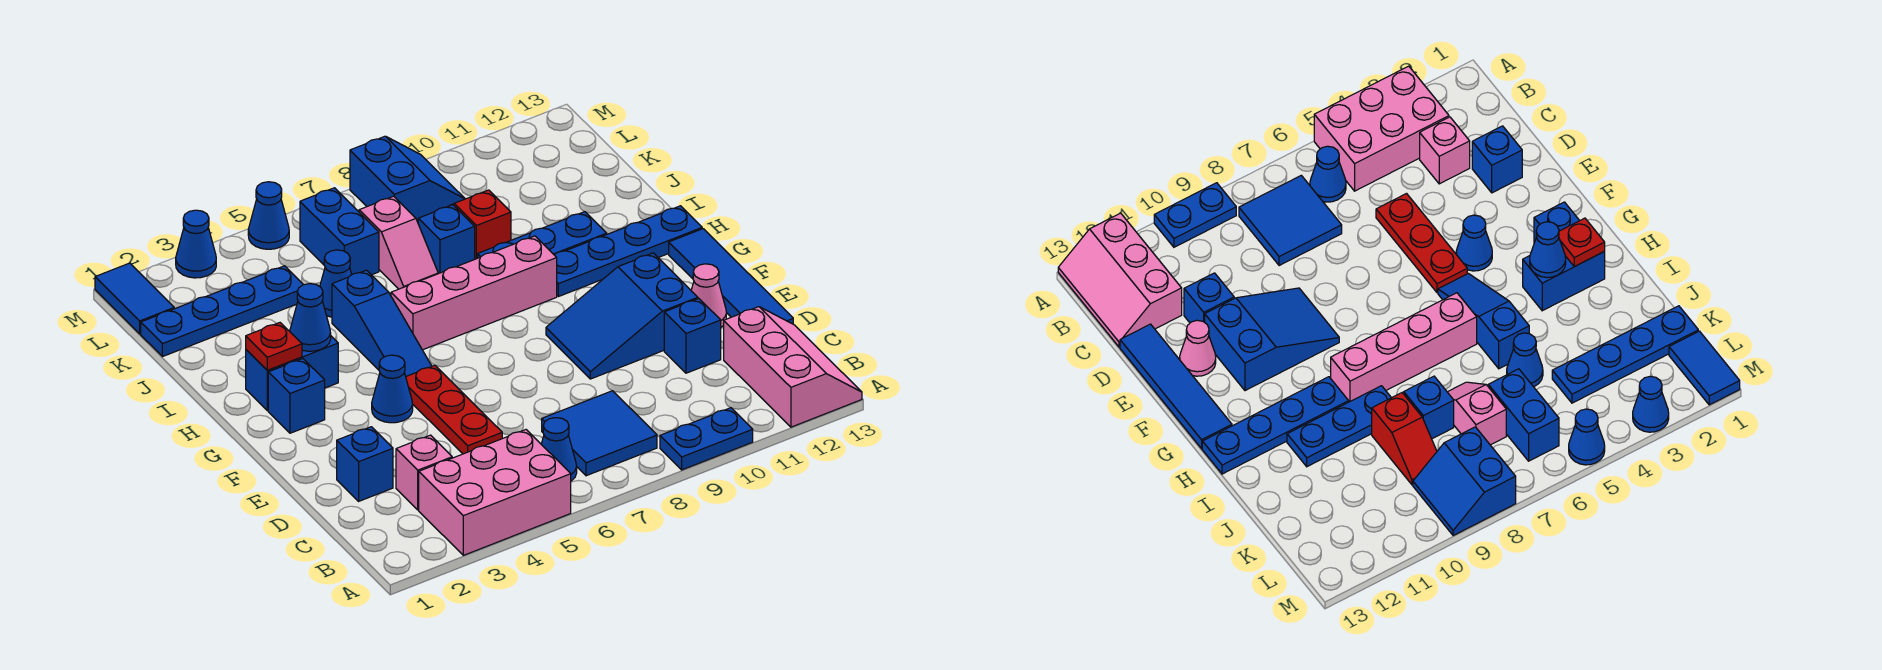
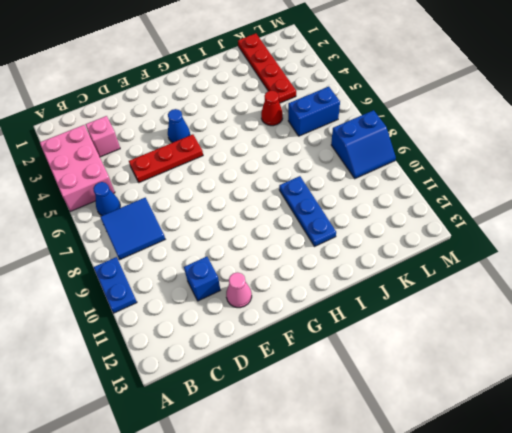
red cone J5 level 1 -> blue cone J5 level 1
red plate K1:K4 level 1 -> blue plate K1:K4 level 1
none -> pink slope A12:C13 level 1 top 12
none -> blue brick D2 level 1
none -> blue tile D13:G13 level 1
none -> blue slope E9:F11 level 1 top 11

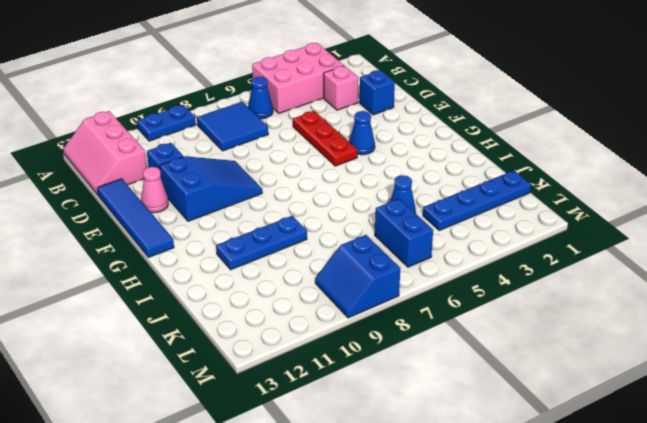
none -> blue brick G2 level 1
none -> blue slope G5:I5 level 1 top I
none -> blue brick H2:H3 level 1
none -> pink brick H6:H9 level 1

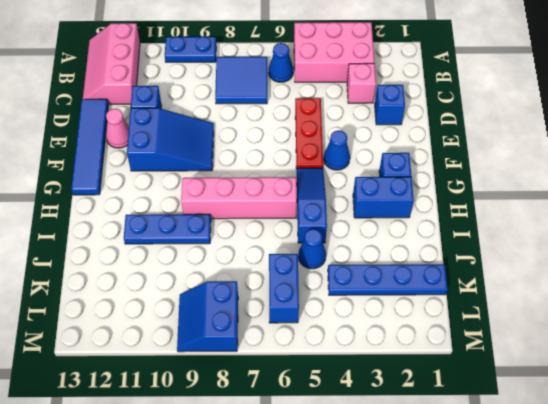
none -> blue plate H10:H13 level 1
none -> pink slope J7:K7 level 1 top K
none -> blue brick J8 level 1
none -> red slope J9:K9 level 1 top J

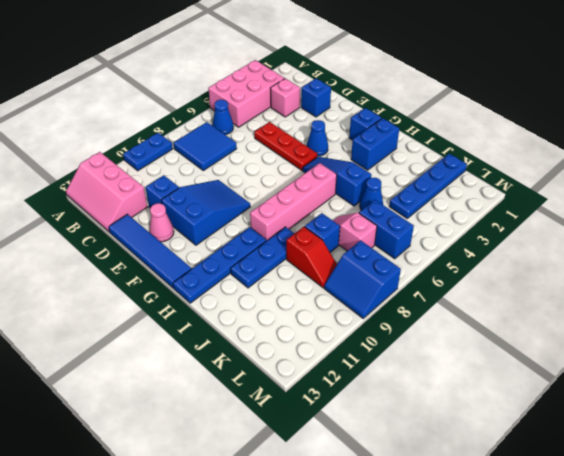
none -> blue tile L1:M1 level 1
none -> blue cone M3 level 1
none -> blue cone M5 level 1
none -> red plate H2 level 2

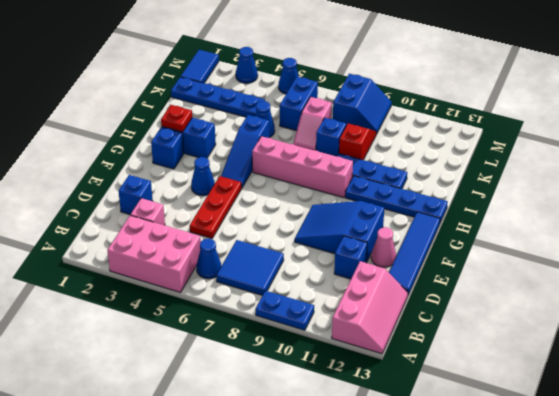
none -> blue cone H3 level 2

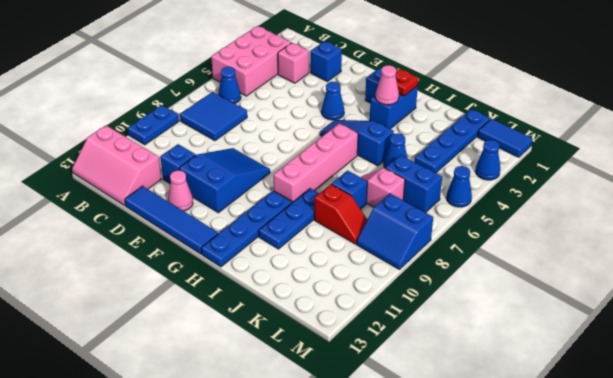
pink cone H3 level 2 -> blue cone H3 level 2
none -> red plate D5:F5 level 1

